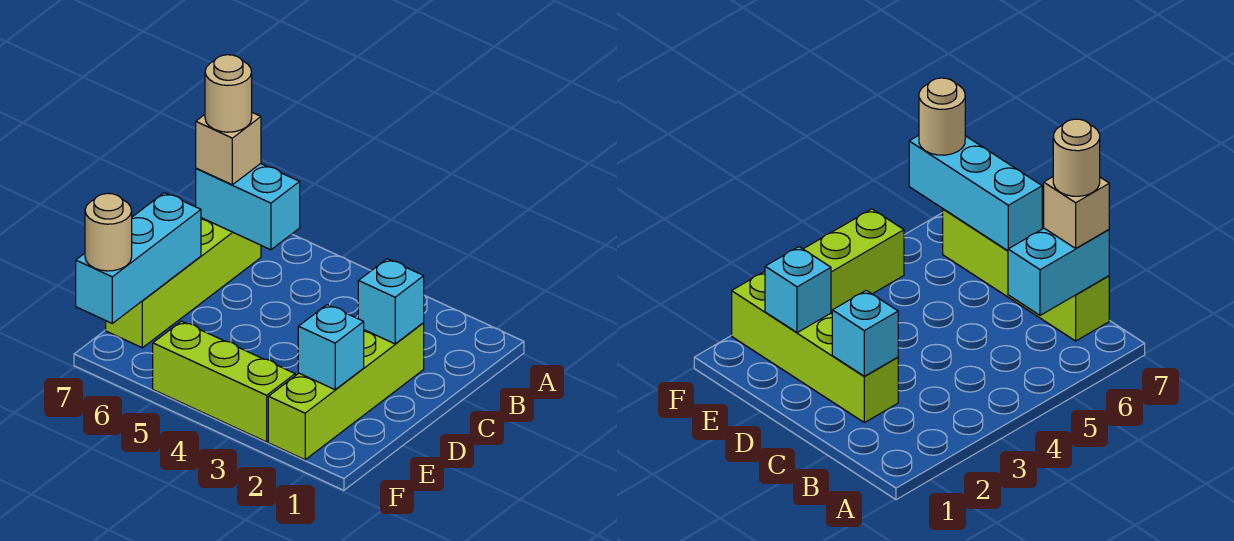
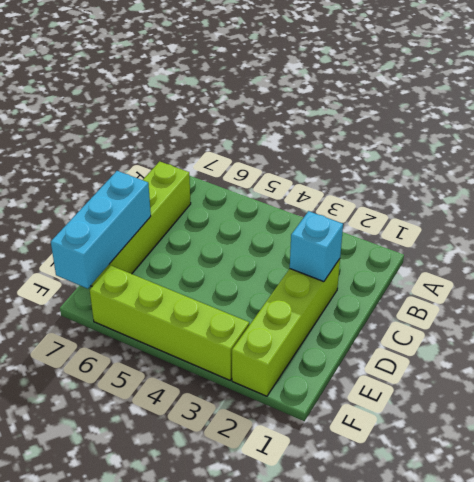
lime brick F3:F6 level 1 -> lime brick F3:F5 level 1
none -> cyan brick B6:B7 level 2
none -> cyan brick E2 level 2

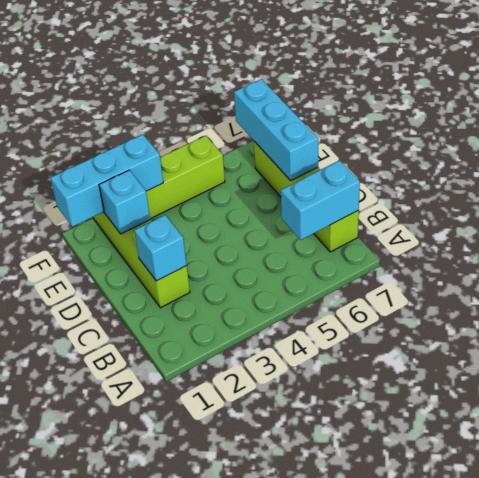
cyan brick F1:F3 level 2 -> none
none -> tan brick B7 level 3
none -> tan round brick F7 level 3

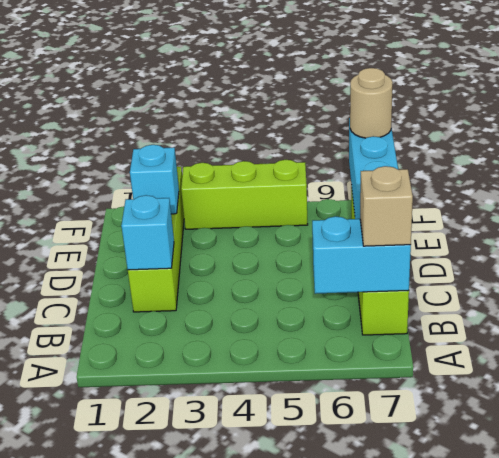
none -> tan round brick B7 level 4

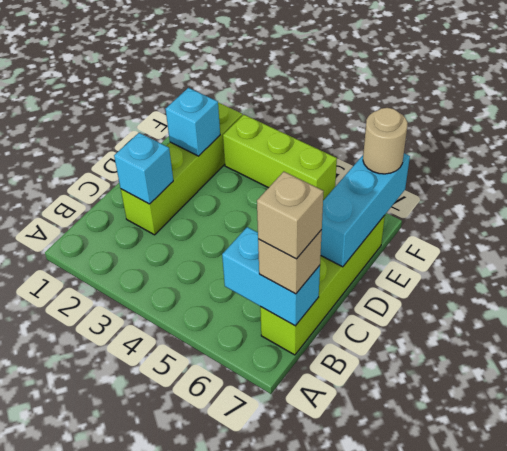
tan brick B7 level 4 -> tan round brick B7 level 4

